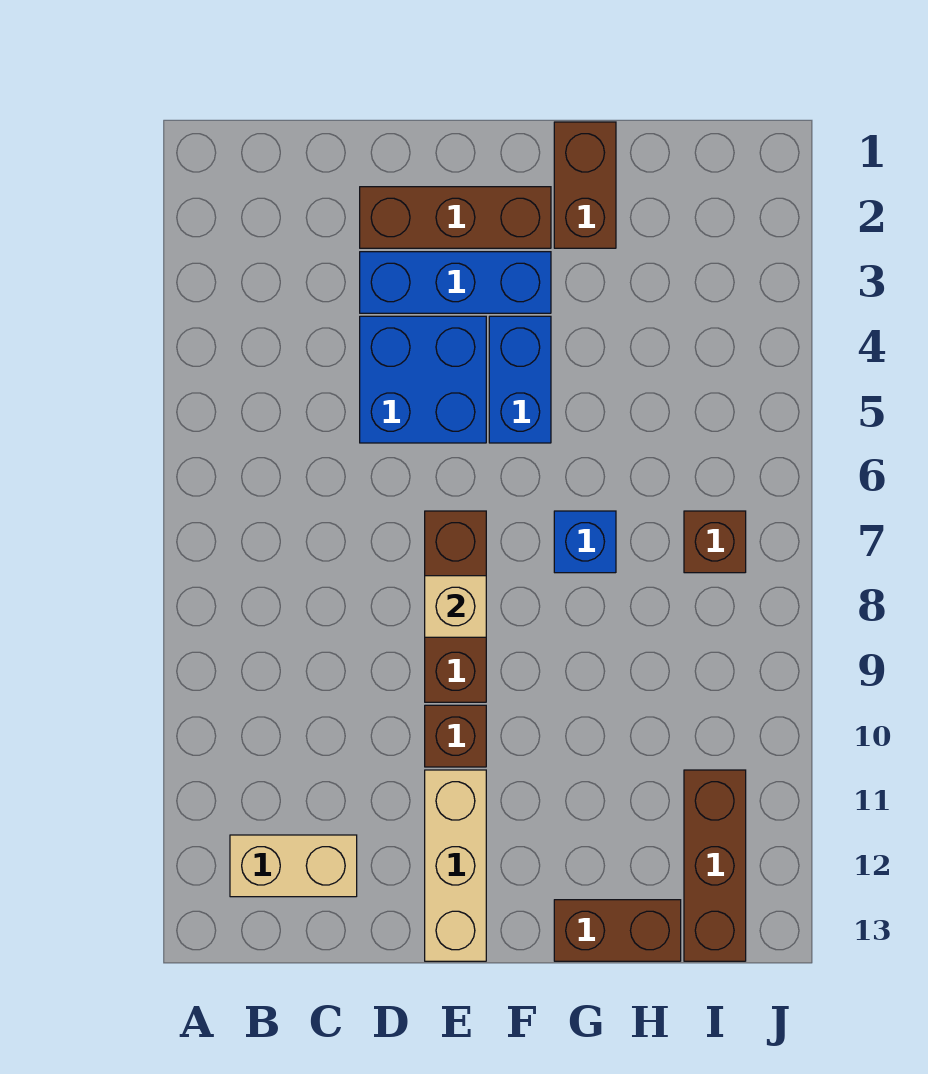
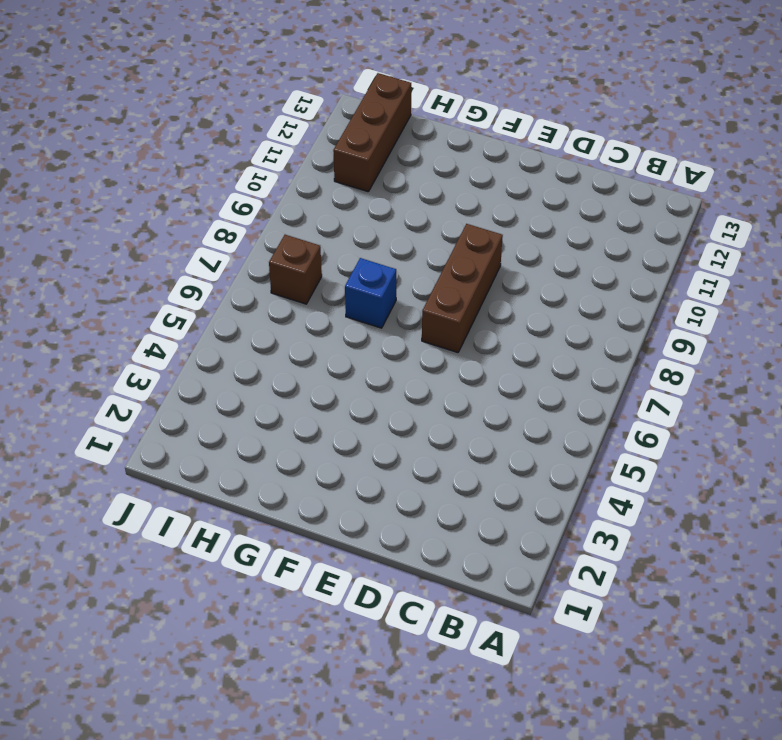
none -> tan brick B12:C12 level 1
none -> brown brick D2:F2 level 1
none -> blue brick D3:F3 level 1

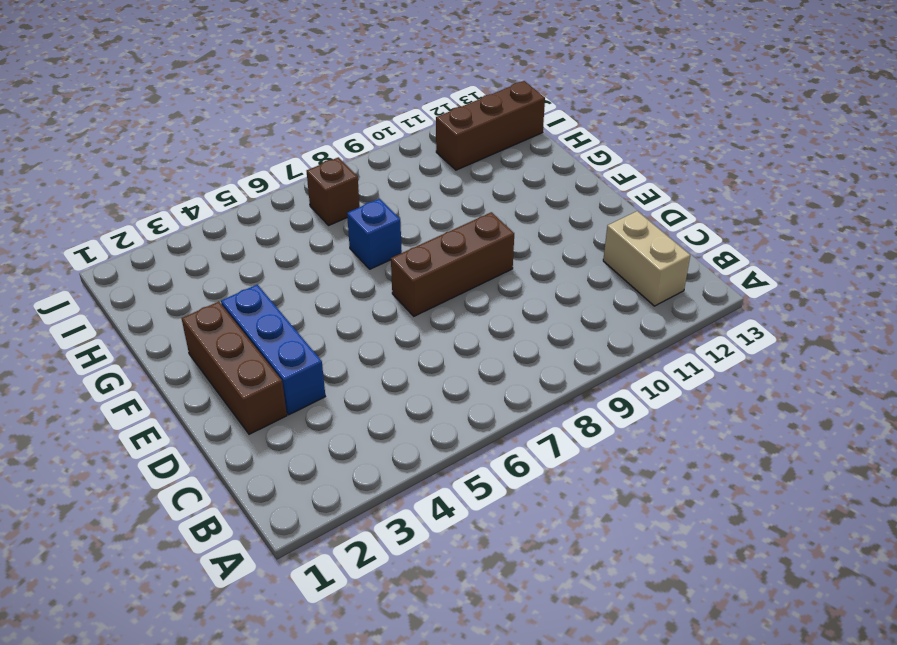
none -> blue brick D4:E5 level 1
none -> brown brick E10 level 1
none -> tan brick E11:E13 level 1

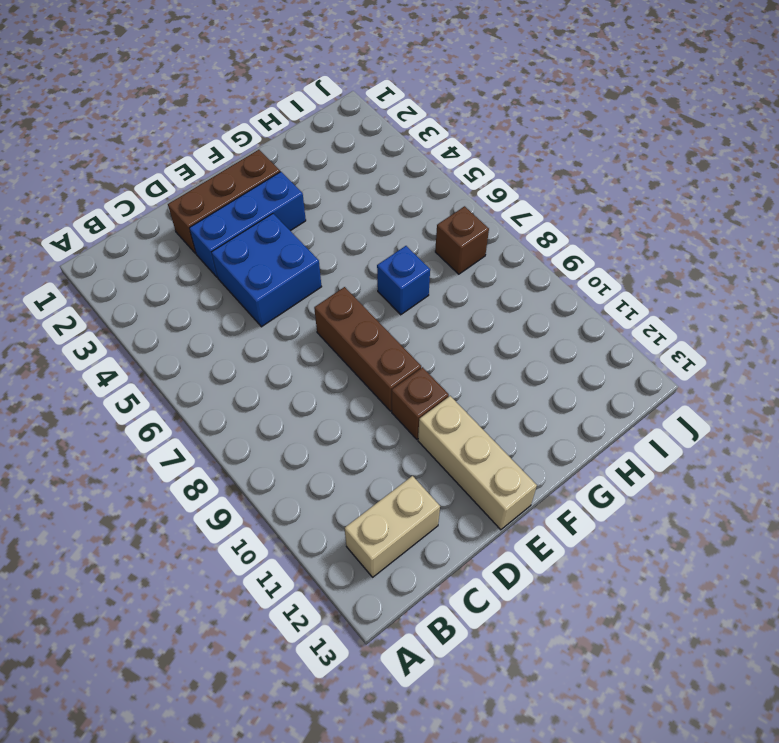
none -> blue brick F4:F5 level 1
none -> brown brick G1:G2 level 1
none -> brown brick G13:H13 level 1

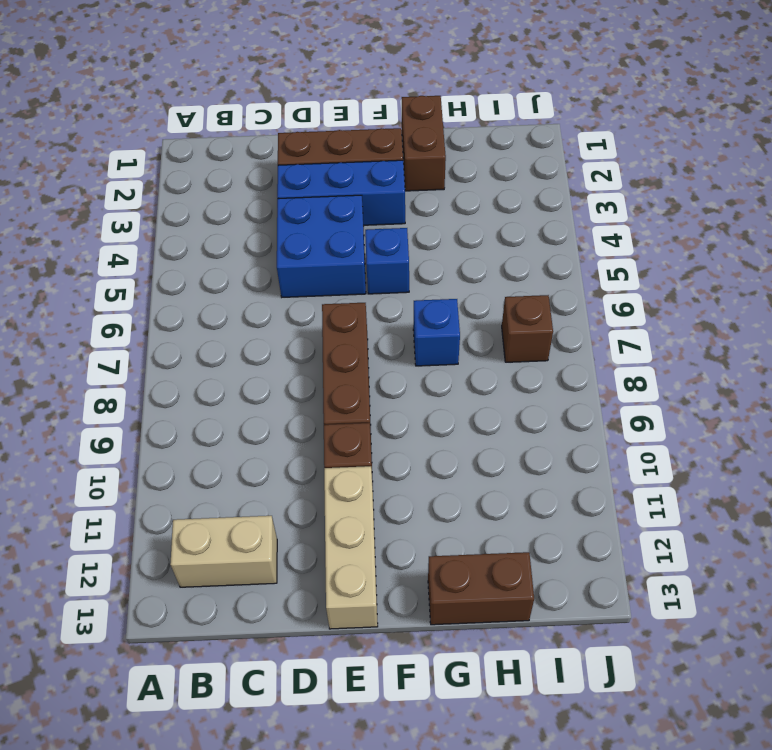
blue brick F5 level 1 -> blue brick F4:F5 level 1
none -> brown brick I11:I13 level 1
none -> tan brick E8 level 2

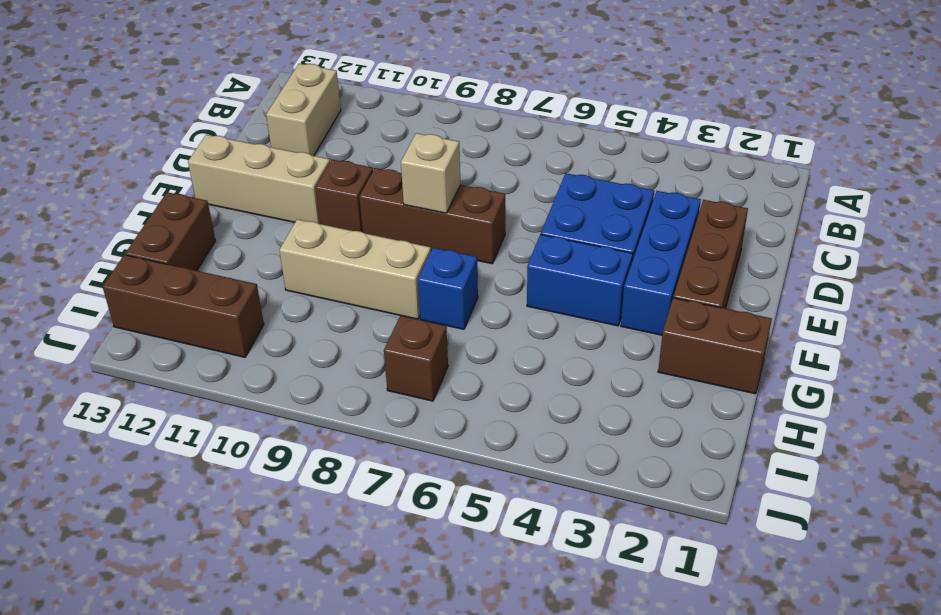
tan brick G8:G10 level 1 -> none

